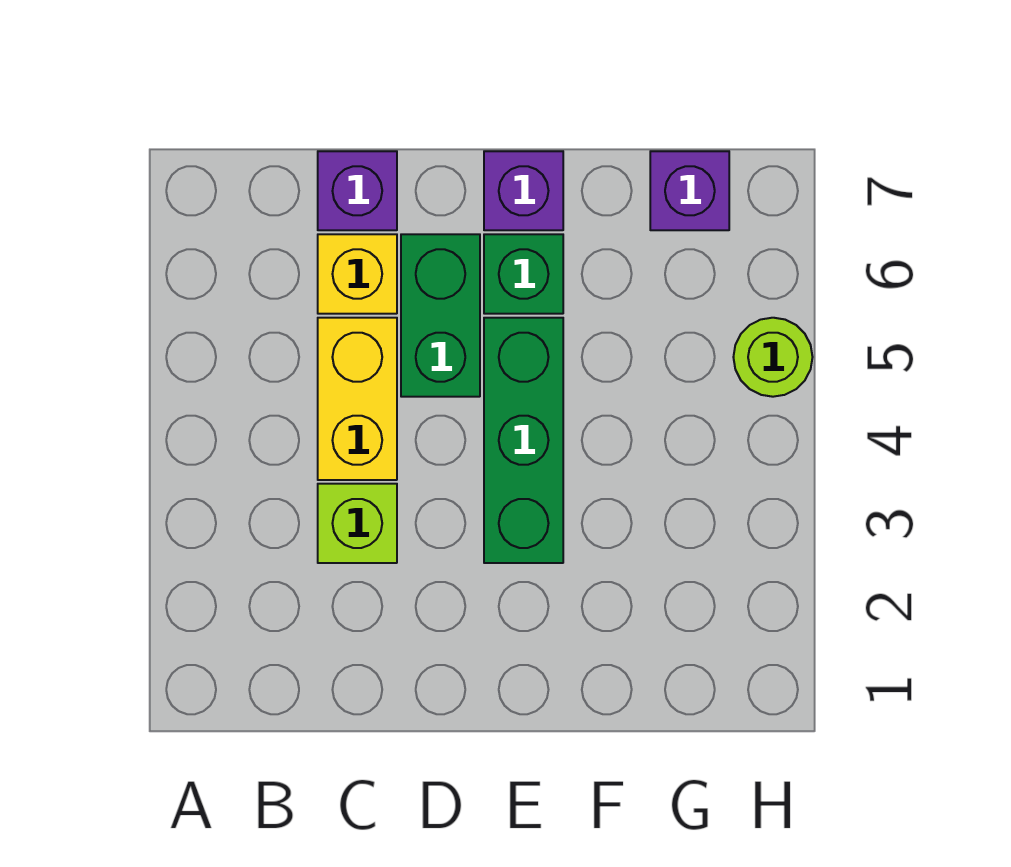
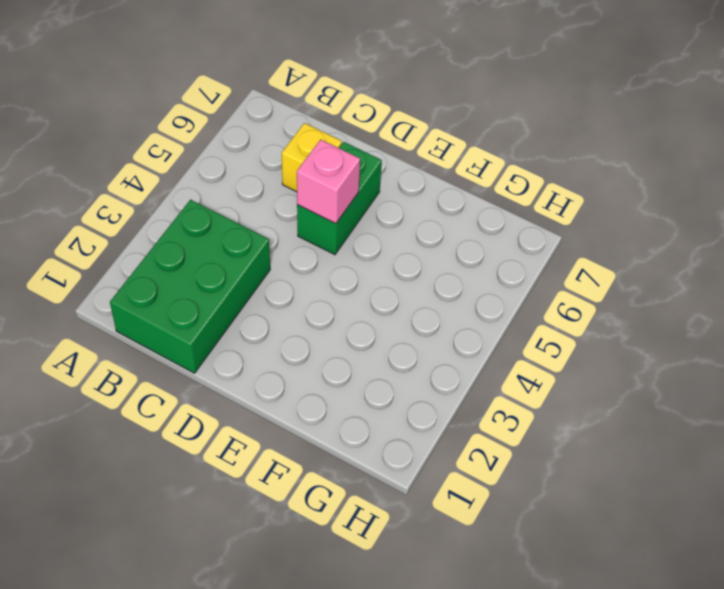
green brick B1:C3 level 1 -> lime brick C3 level 1
pink brick D5 level 2 -> none
none -> yellow brick C4:C5 level 1
none -> purple brick C7 level 1

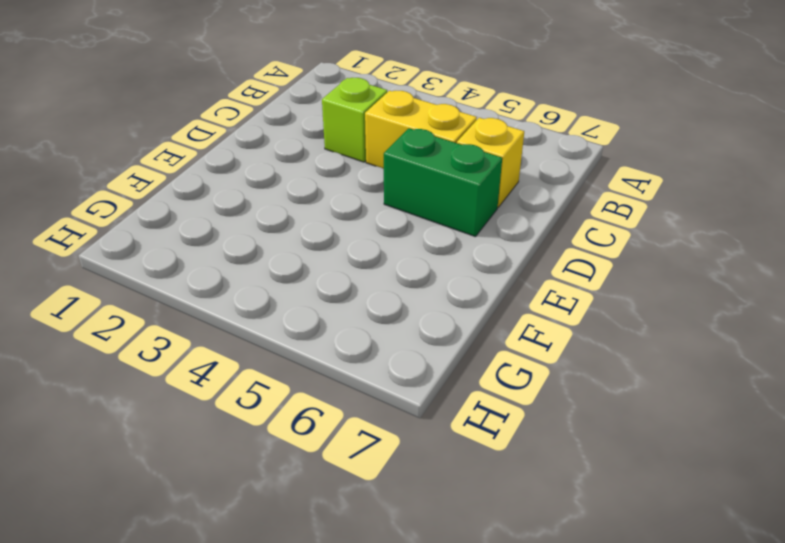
none -> purple brick C7 level 1
none -> green brick E3:E5 level 1

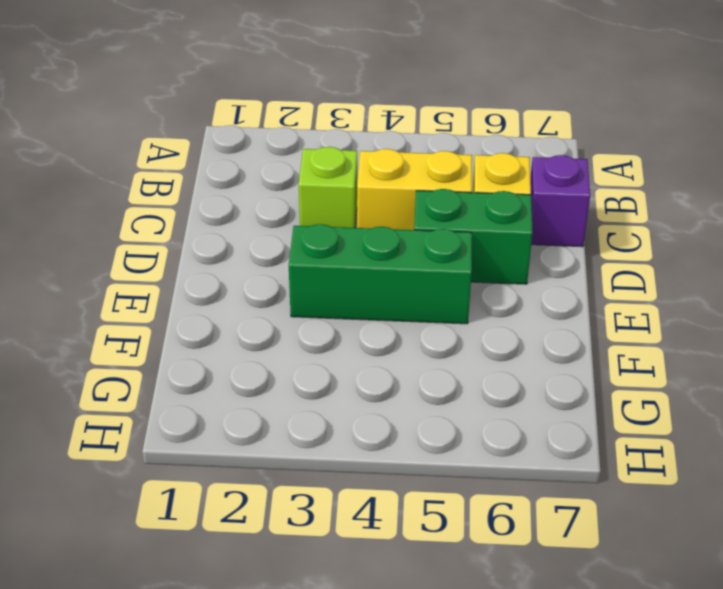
none -> green brick E6 level 1
none -> purple brick E7 level 1

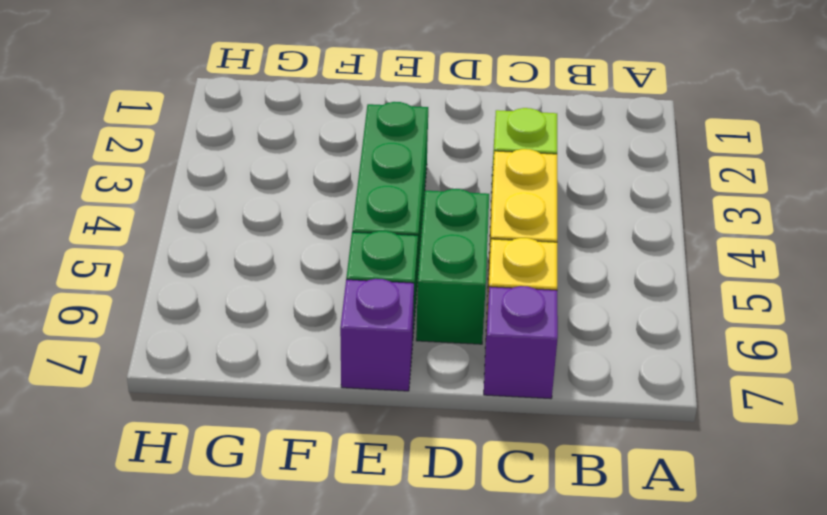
none -> purple brick G7 level 1
none -> lime round brick H5 level 1

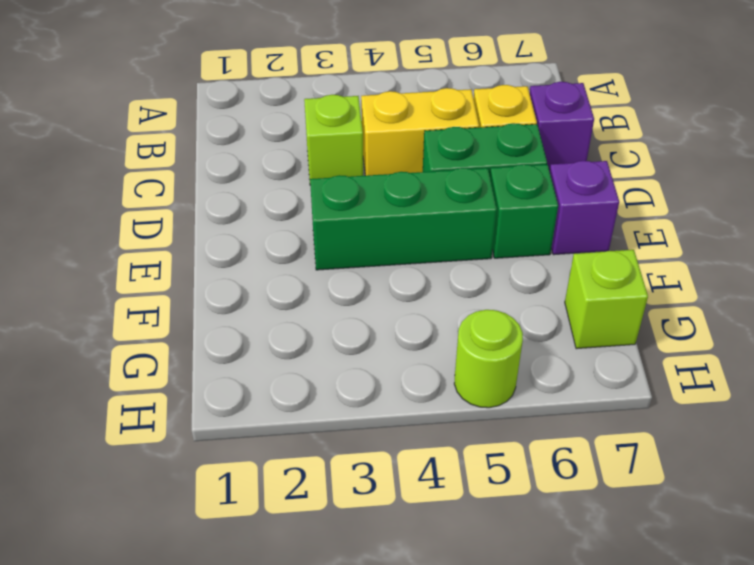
lime brick G7 level 1 -> purple brick G7 level 1

